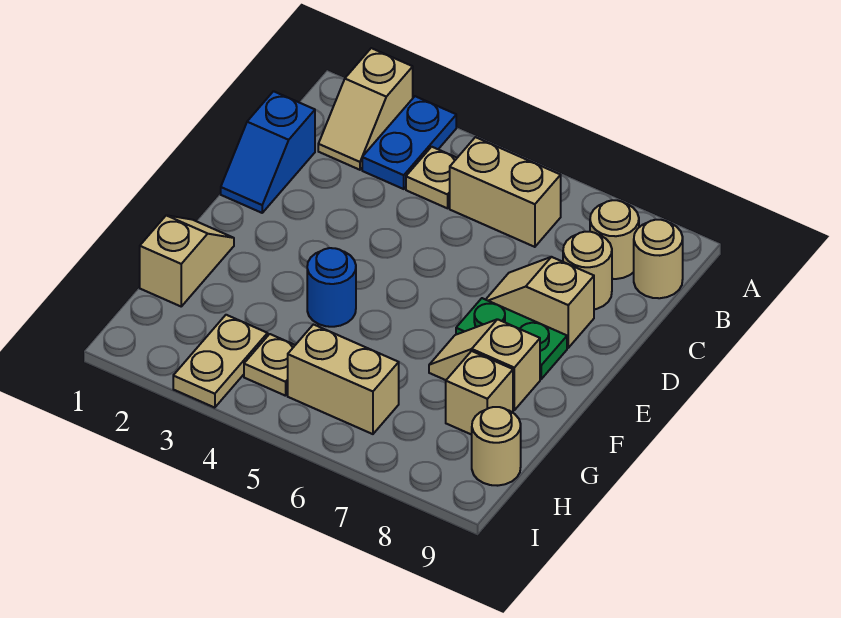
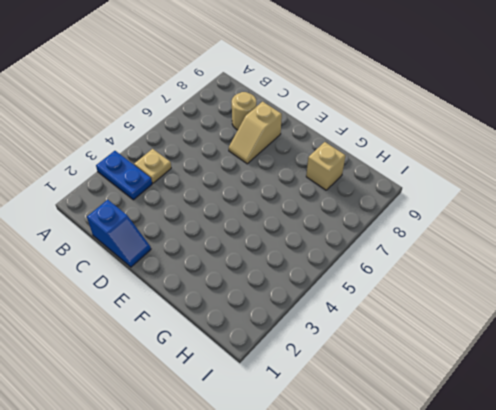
none -> tan slope A2:B2 level 1 top A
none -> tan brick B5:B6 level 1
none -> tan round brick B8 level 1

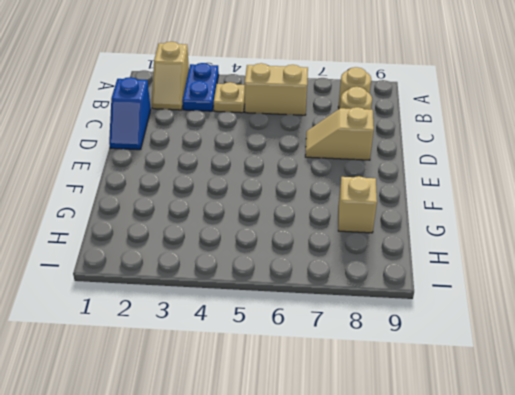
none -> tan round brick B9 level 1
none -> green plate E7:E8 level 1
none -> tan slope F1:G1 level 1 top G

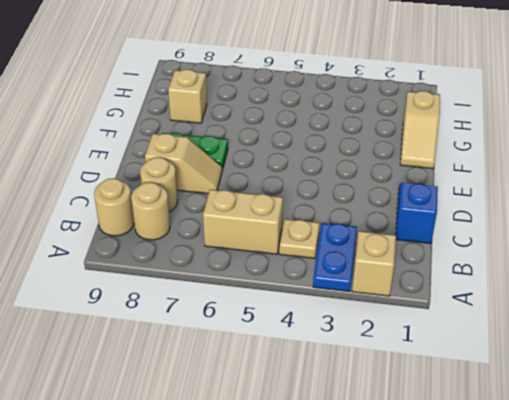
none -> blue round brick F4 level 1
none -> tan slope F7:F8 level 1 top 8
none -> tan plate H3:I3 level 1

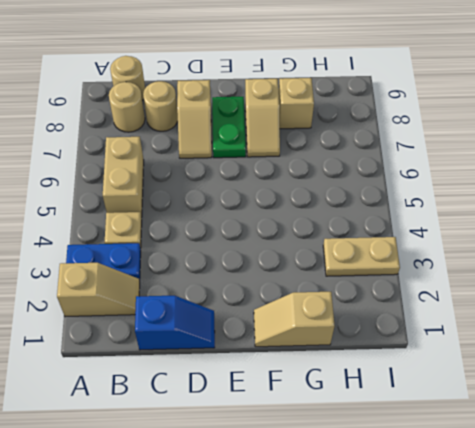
none -> blue round brick F4 level 1
none -> tan plate H4 level 1
none -> tan brick H5:H6 level 1

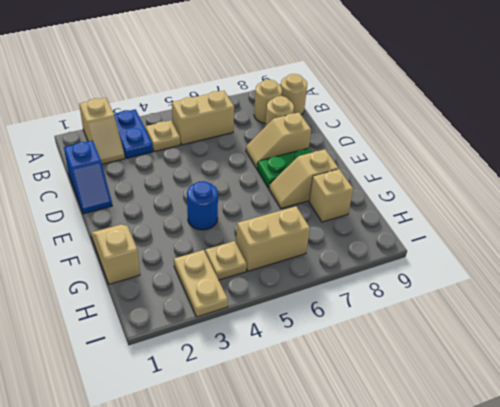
none -> tan round brick H9 level 1

